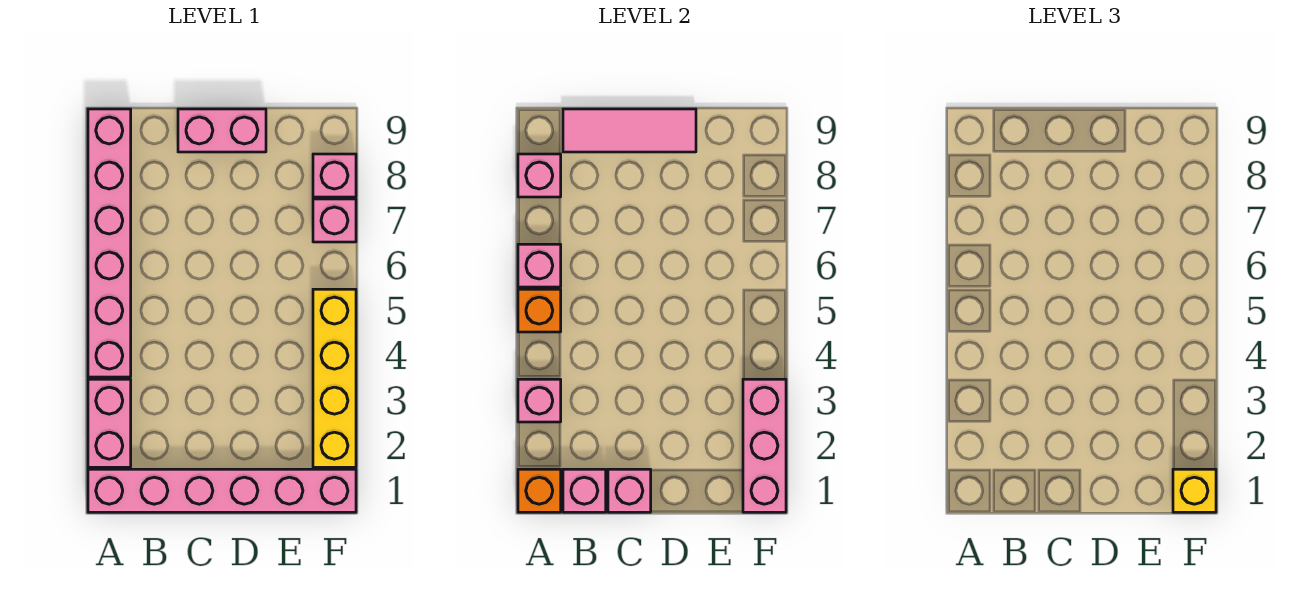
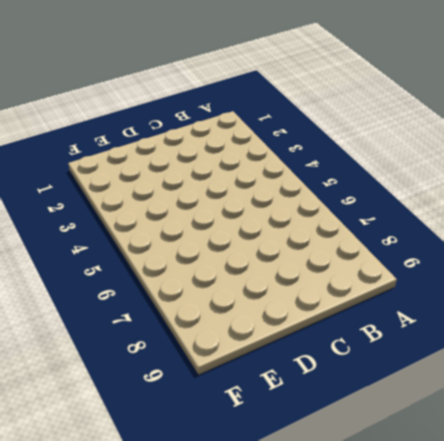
none -> pink brick A1:F1 level 1
none -> pink brick A2:A3 level 1
none -> pink brick A4:A9 level 1

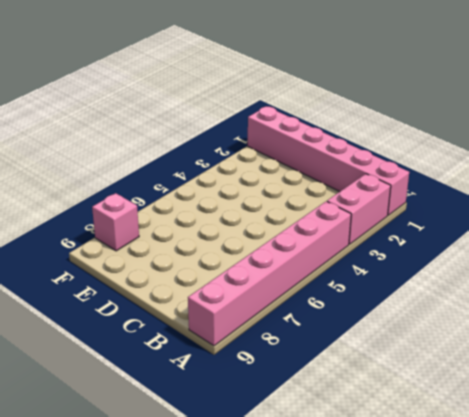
none -> pink brick C9:D9 level 1
none -> yellow brick F2:F5 level 1
none -> pink brick F7 level 1

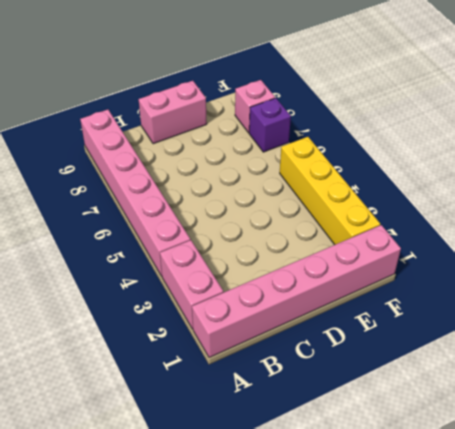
purple brick F7 level 1 -> pink brick F7 level 1
none -> orange brick A1 level 2
none -> pink brick A3 level 2
none -> orange brick A5 level 2

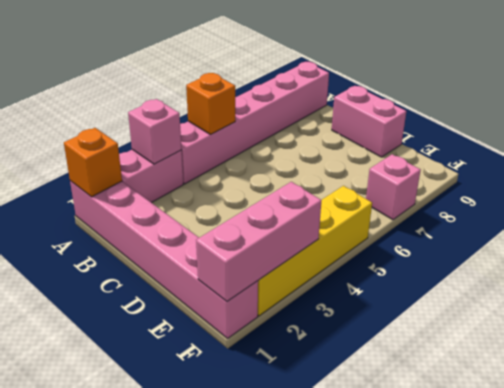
none -> pink brick F8 level 1
none -> pink brick A6 level 2
none -> pink brick A8 level 2

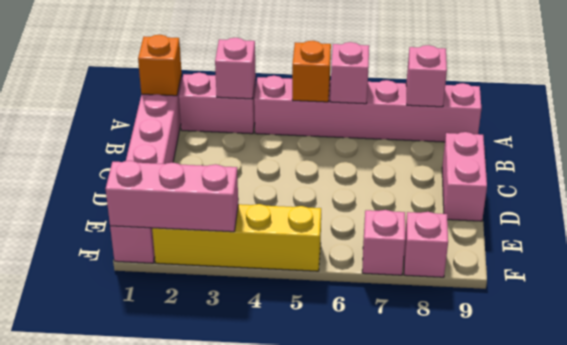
none -> pink brick B1 level 2
none -> pink tile B9:D9 level 2
none -> pink brick C1 level 2

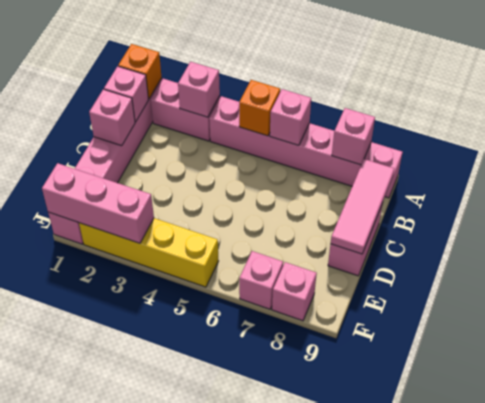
none -> yellow brick F1 level 3

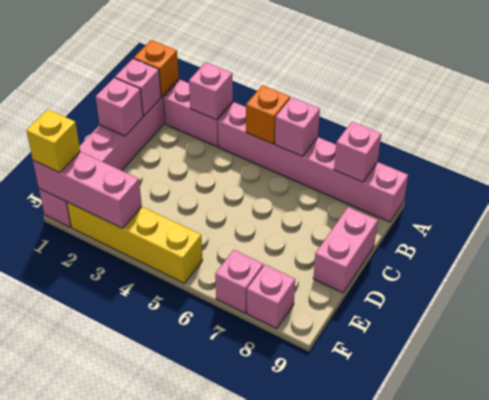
none -> pink tile B9:D9 level 2

